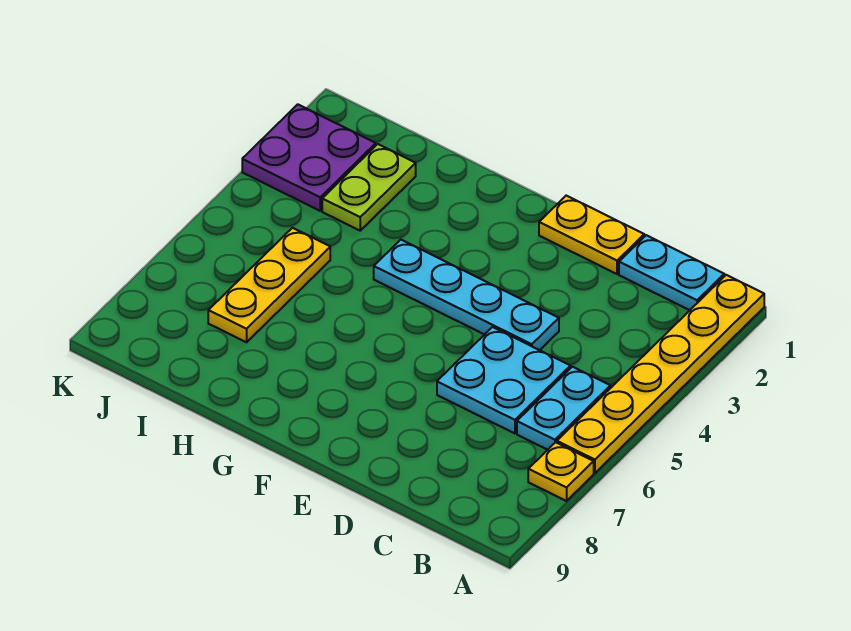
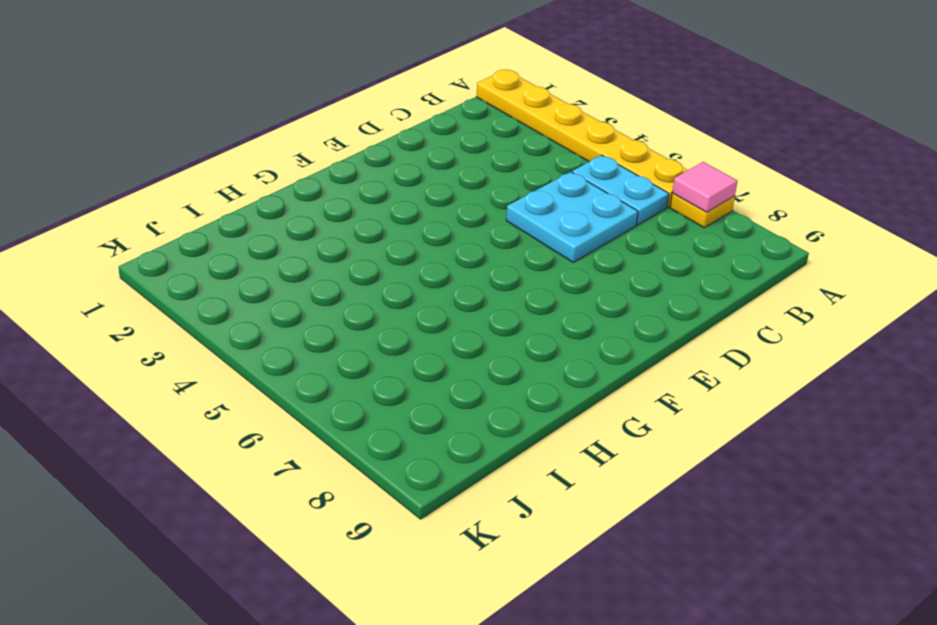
pink tile A7 level 2 -> none
none -> cyan plate B1:C1 level 1
none -> yellow plate D1:E1 level 1

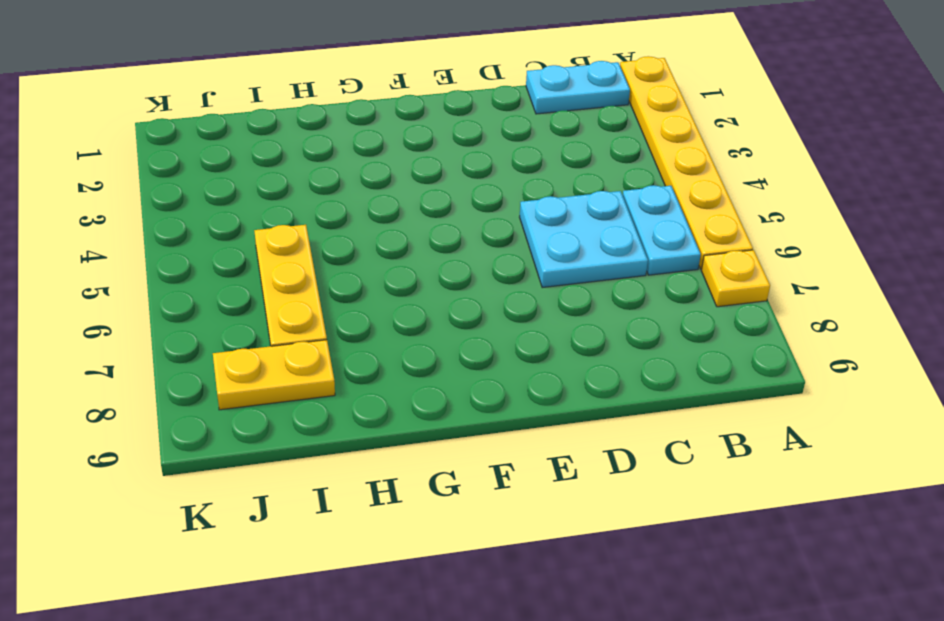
yellow plate I8:J8 level 1 -> yellow plate D1:E1 level 1
none -> cyan plate D4:G4 level 1
none -> lime plate I2:I3 level 1

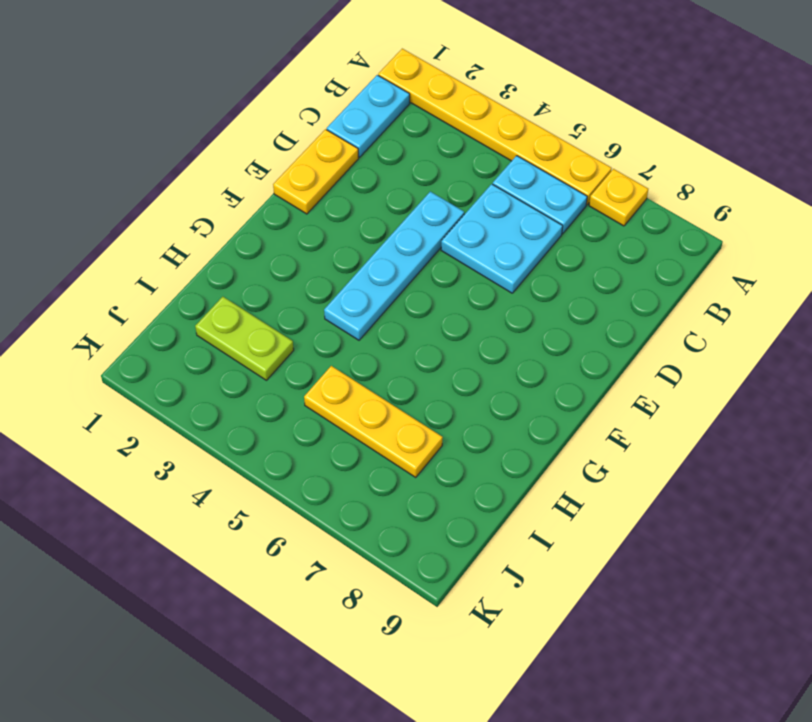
none -> purple plate J2:K3 level 1

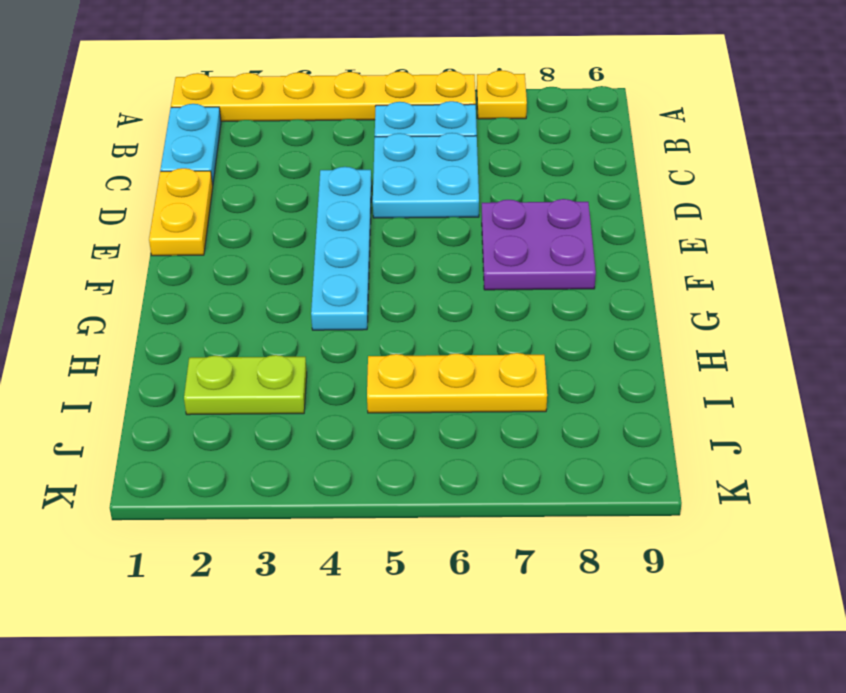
purple plate E7:F8 level 1 -> purple plate J2:K3 level 1

